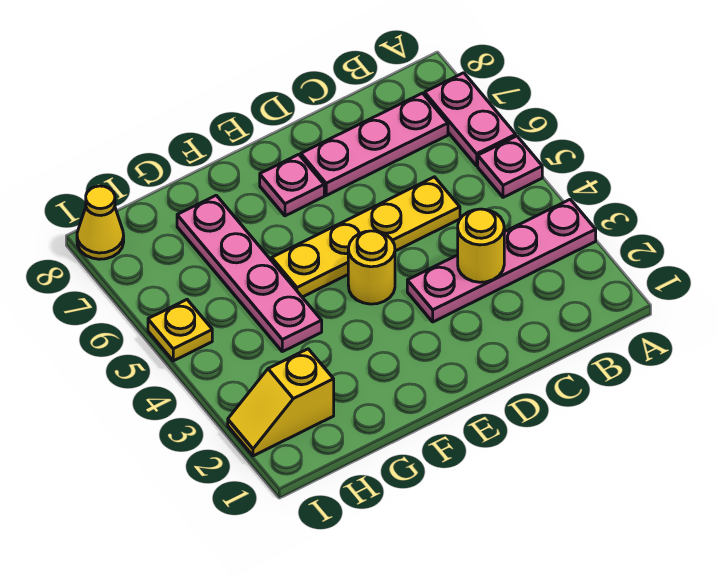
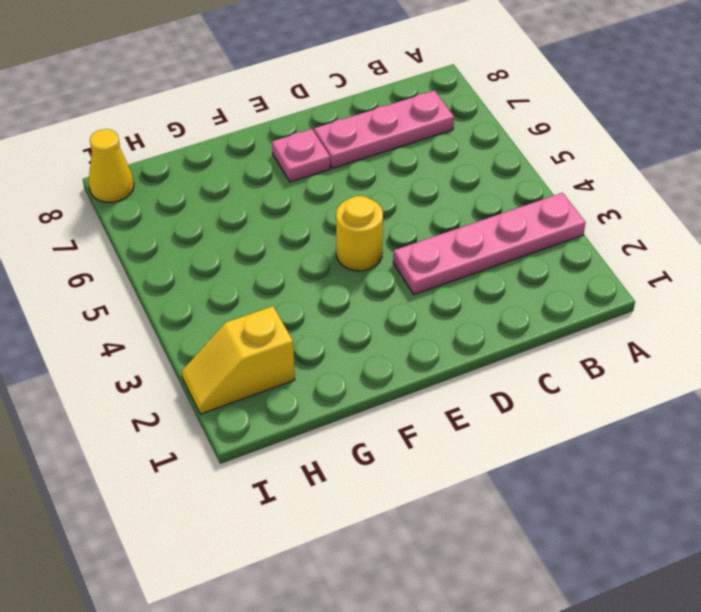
none -> pink plate A5 level 1
none -> pink plate A6:A7 level 1
none -> yellow plate C5:F5 level 1

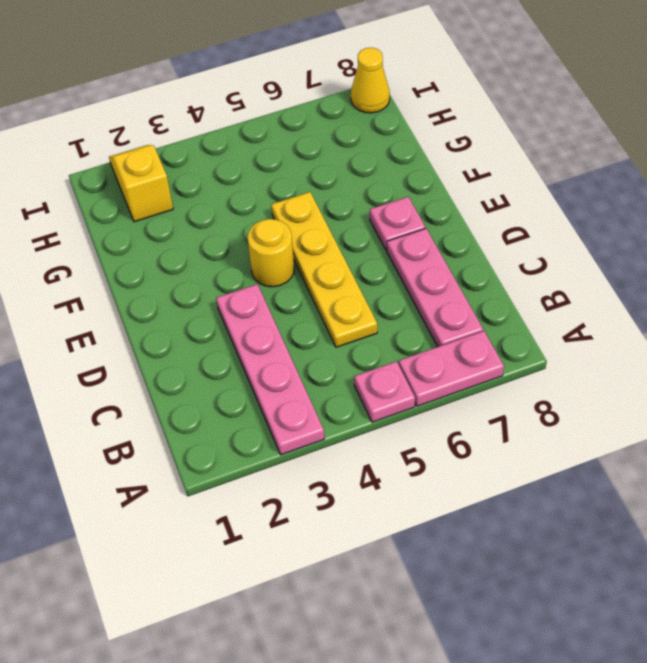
none -> pink plate G4:G7 level 1
none -> yellow plate I5 level 1
none -> yellow round brick C3 level 2

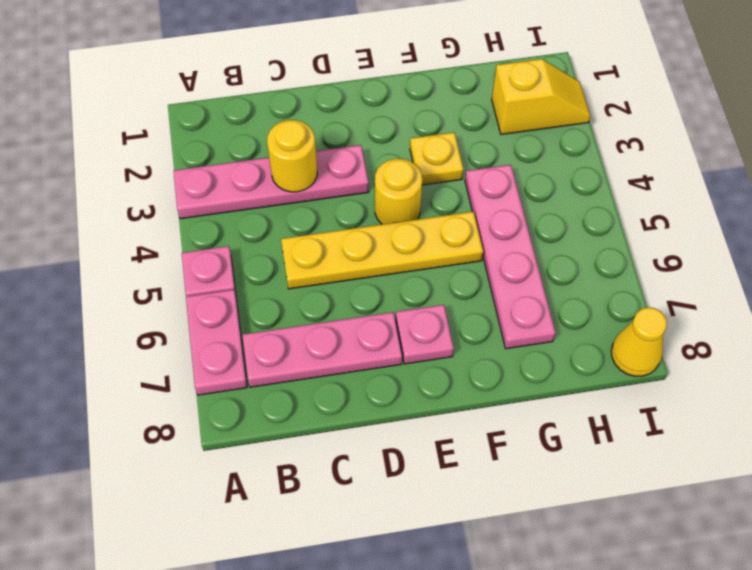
yellow plate F3 level 1 -> yellow plate I5 level 1

